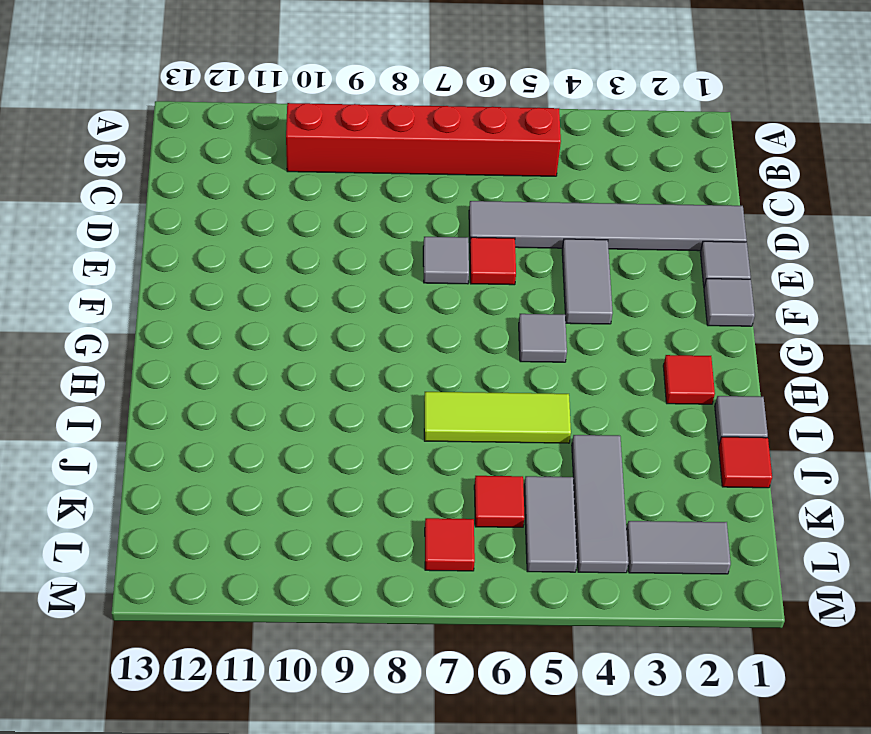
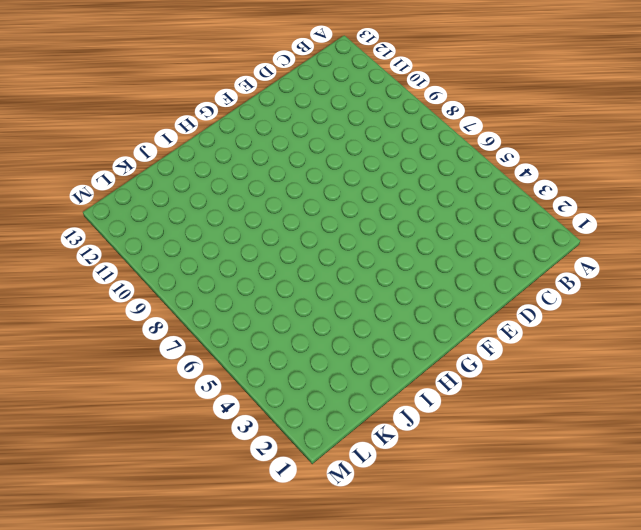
none -> red brick B5:B10 level 1
none -> grey tile D1:D6 level 1
none -> grey tile E1 level 1

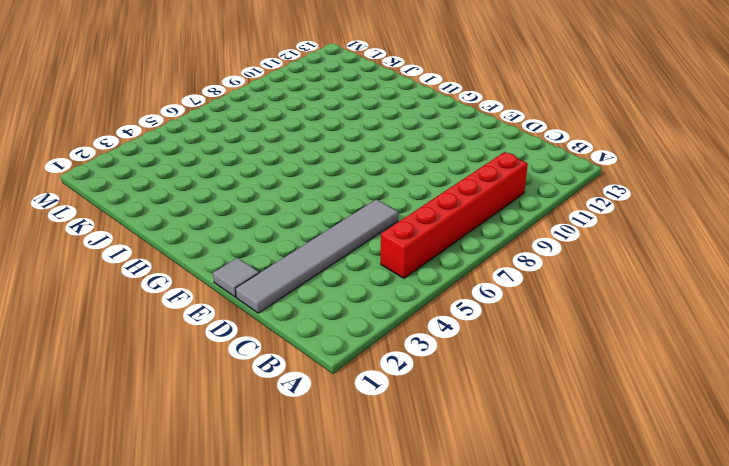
none -> grey tile E4:F4 level 1
none -> red tile E6 level 1
none -> grey tile E7 level 1

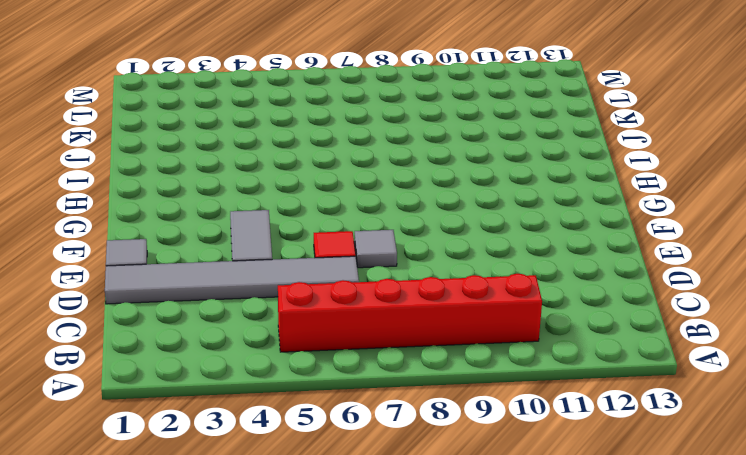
none -> grey tile F1 level 1
none -> grey tile G5 level 1
none -> red tile H2 level 1

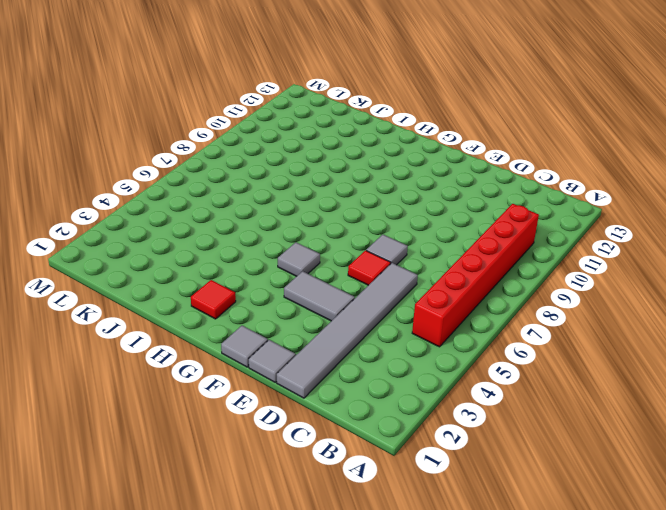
none -> grey tile I1 level 1
none -> lime tile I5:I7 level 1
none -> red tile J1 level 1

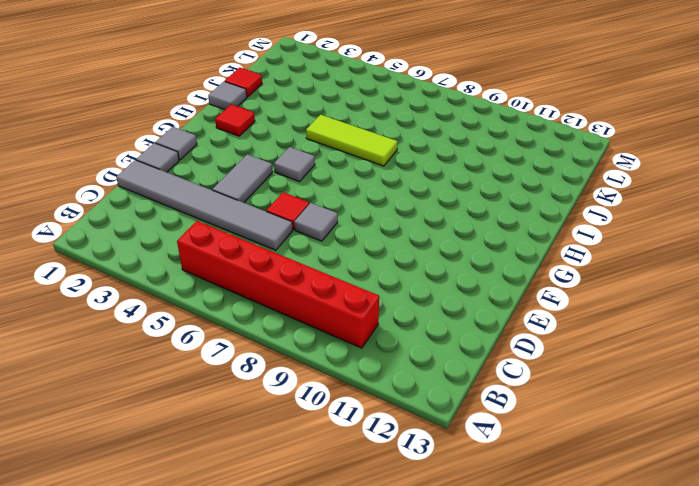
none -> grey tile J4:L4 level 1
none -> grey tile K5:L5 level 1
none -> red tile K6 level 1

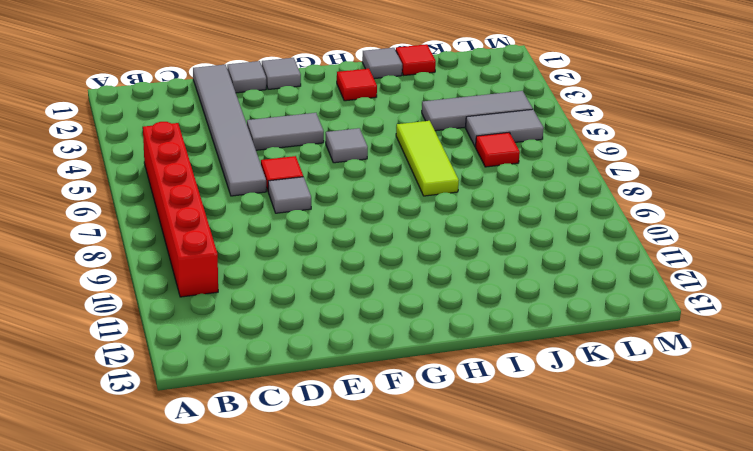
none -> grey tile L2:L3 level 1
none -> red tile L7 level 1

